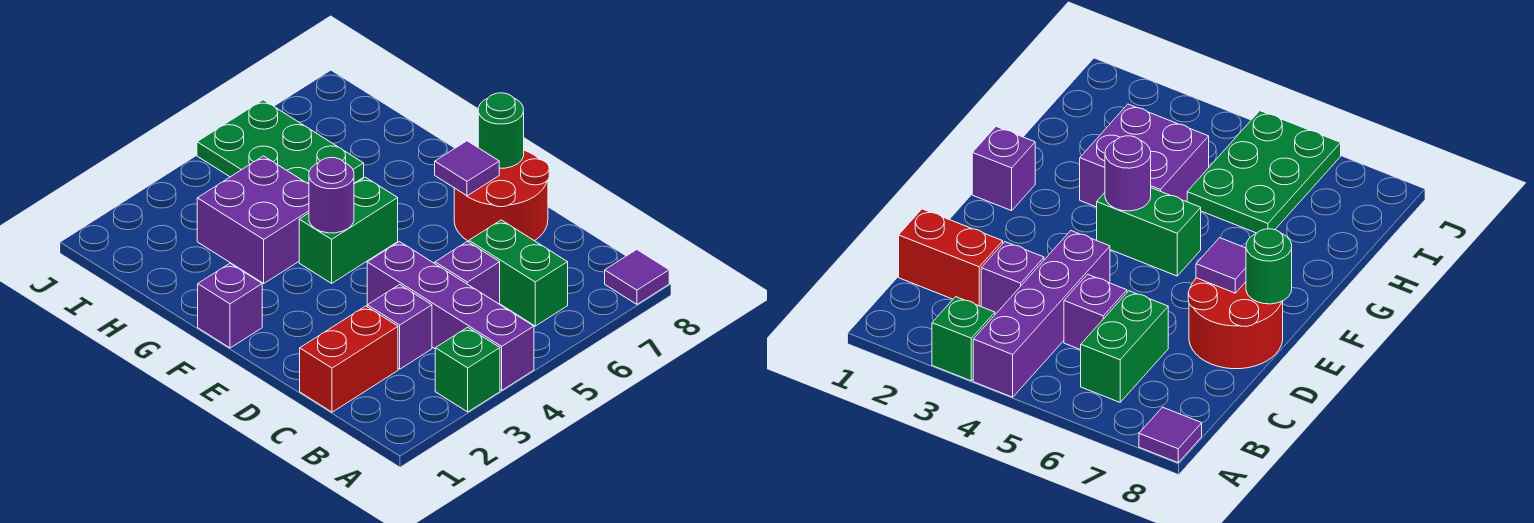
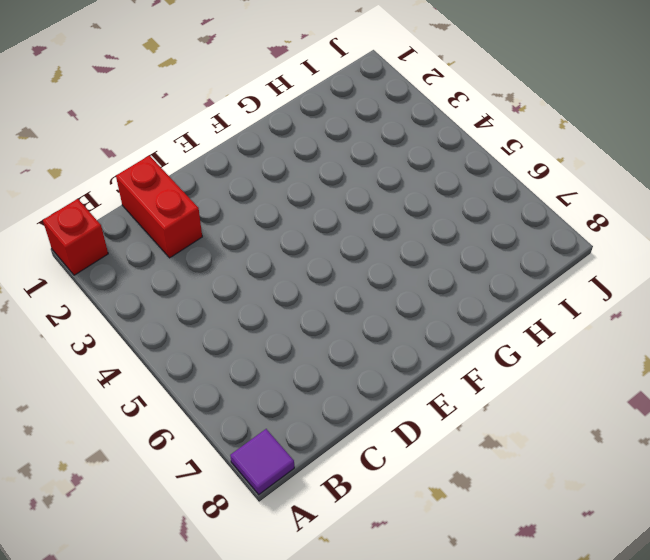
red brick A1 level 1 -> none
none -> green brick A3 level 1
none -> purple brick A4:D4 level 1
none -> green brick B6:C6 level 1

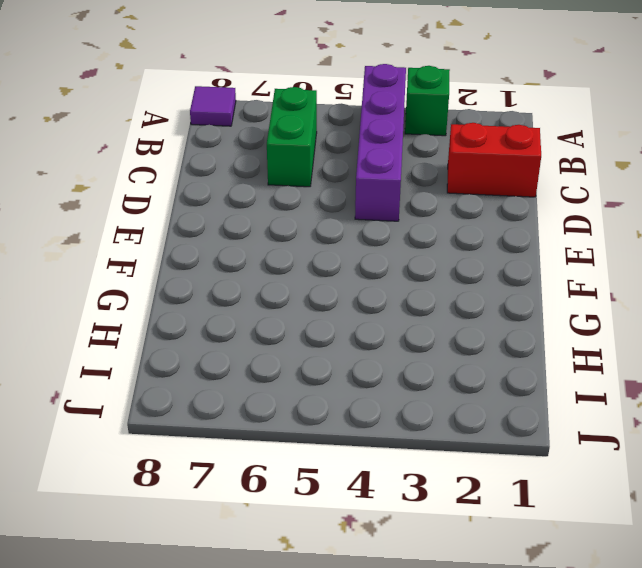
none -> purple brick C3 level 1
none -> purple brick C5 level 1
none -> red round brick D7:E8 level 1

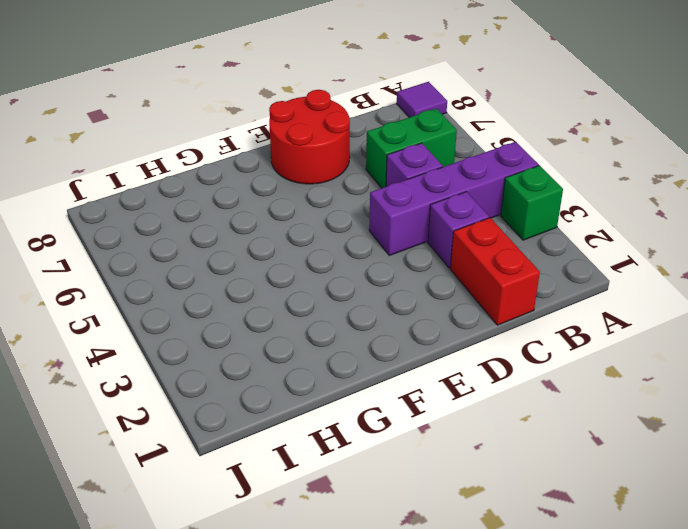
none -> purple brick F1 level 1
none -> green brick F4:F5 level 1
none -> purple brick G3:H4 level 1

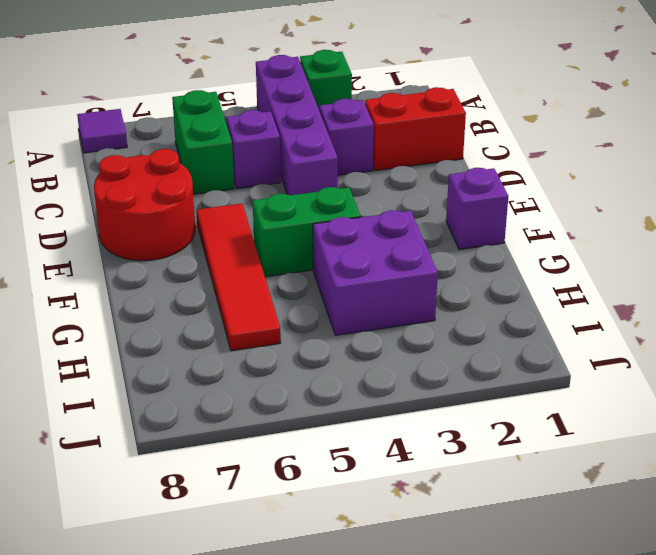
red tile E6:H6 level 1 -> green plate H5:J6 level 1
none -> purple tile E7 level 2
none -> green round brick E8 level 2
none -> purple round brick F4 level 2

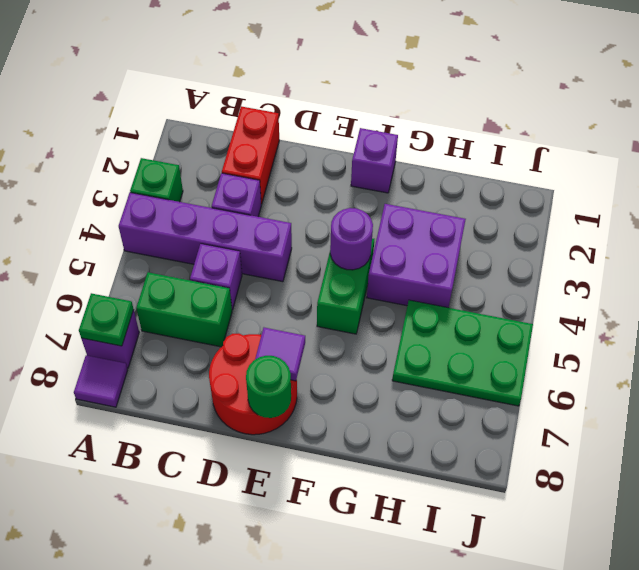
purple brick A7 level 1 -> none
green plate A7 level 2 -> none

